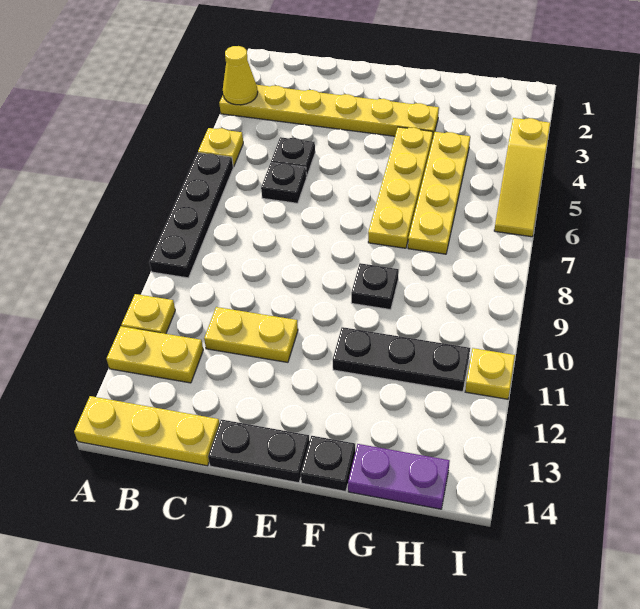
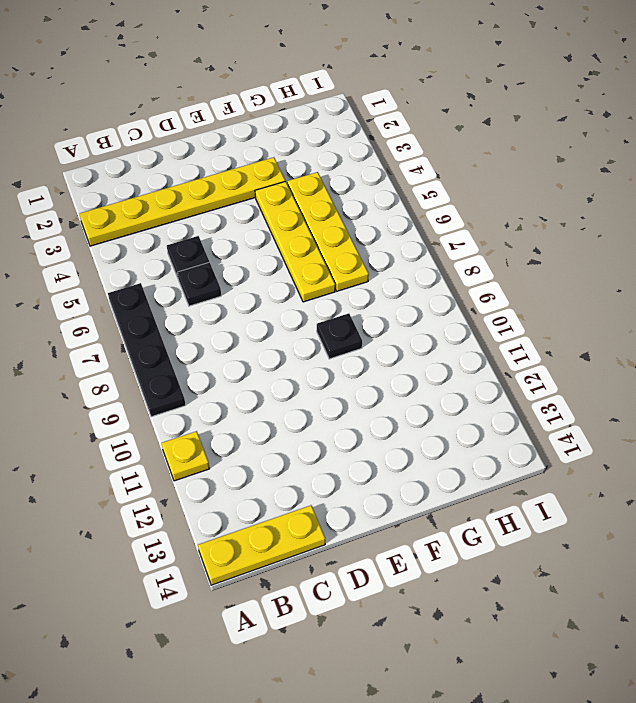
none -> yellow plate A5 level 1
none -> yellow plate A12:B12 level 1
none -> yellow plate C11:D11 level 1

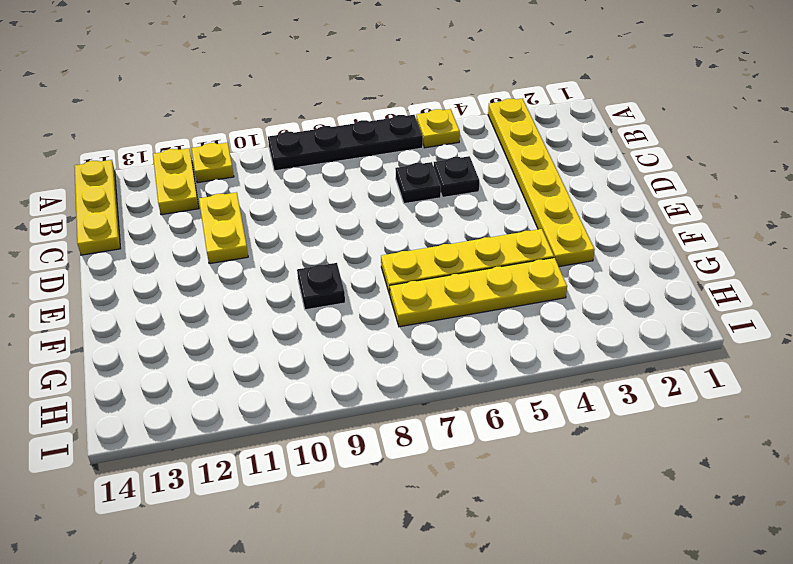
none -> black plate D14:E14 level 1
none -> black plate F11:H11 level 1
none -> black plate F14 level 1

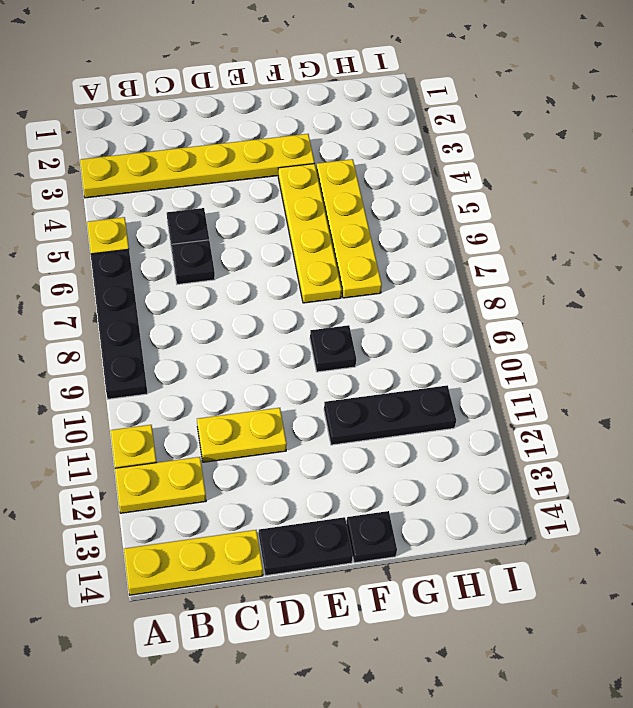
none -> purple plate G14:H14 level 1
none -> yellow slope I4:I6 level 1 top 4
none -> yellow plate I11 level 1

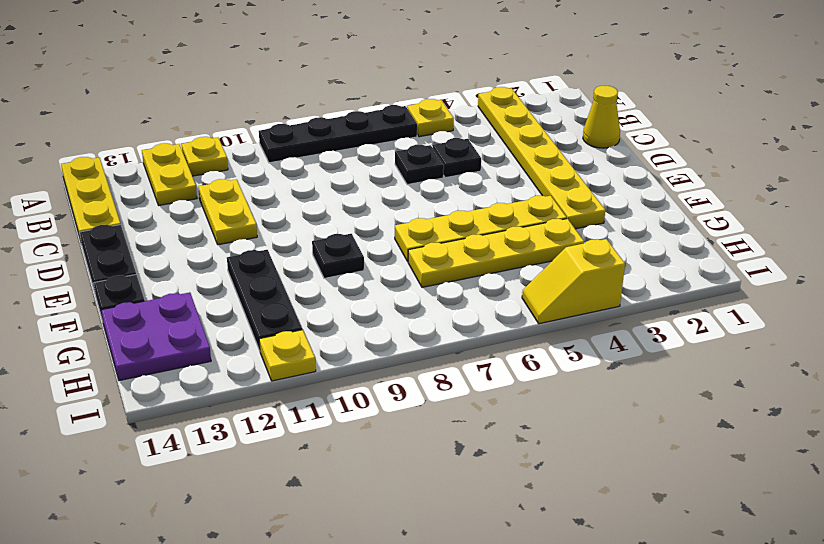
yellow cone C1 level 1 -> yellow cone A3 level 2
purple plate G13:H14 level 1 -> purple plate G14:H14 level 1
yellow slope I4:I5 level 1 top 4 -> yellow slope I4:I6 level 1 top 4

